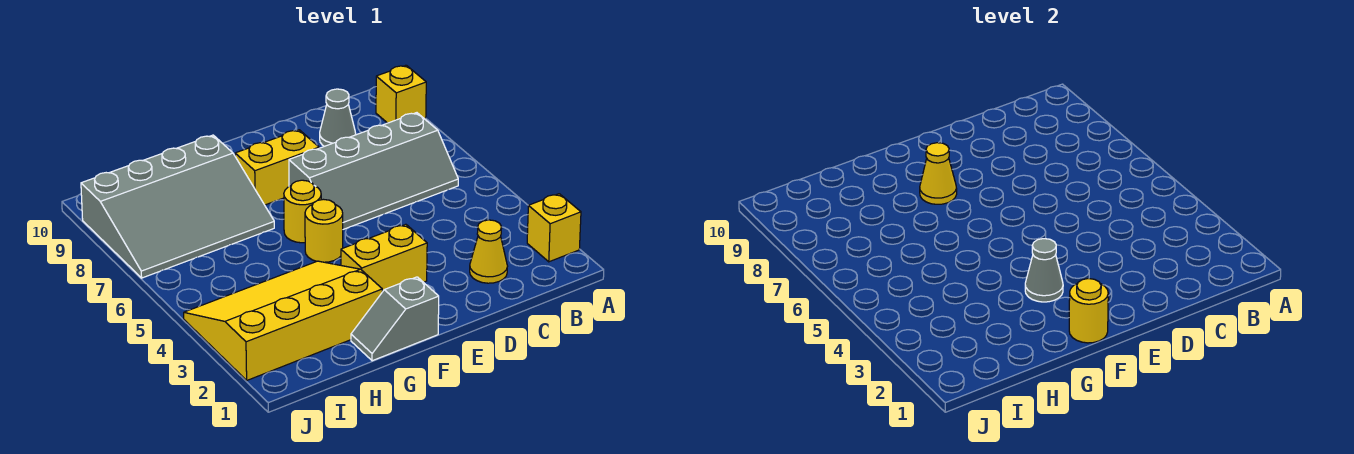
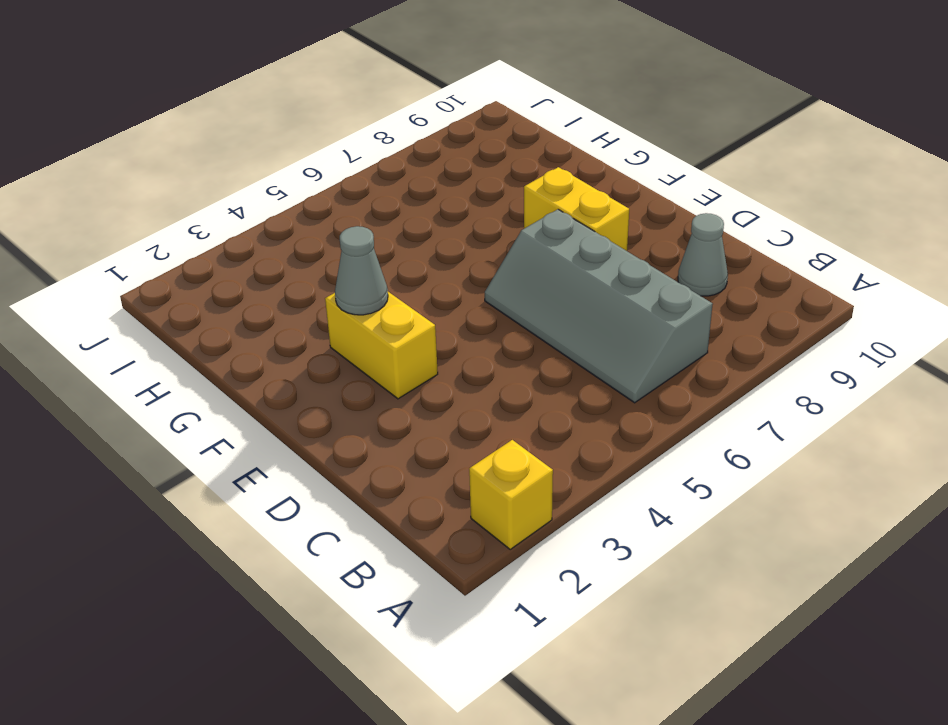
none -> yellow brick A9 level 1
none -> yellow cone C2 level 1
none -> grey slope F1:G1 level 1 top F

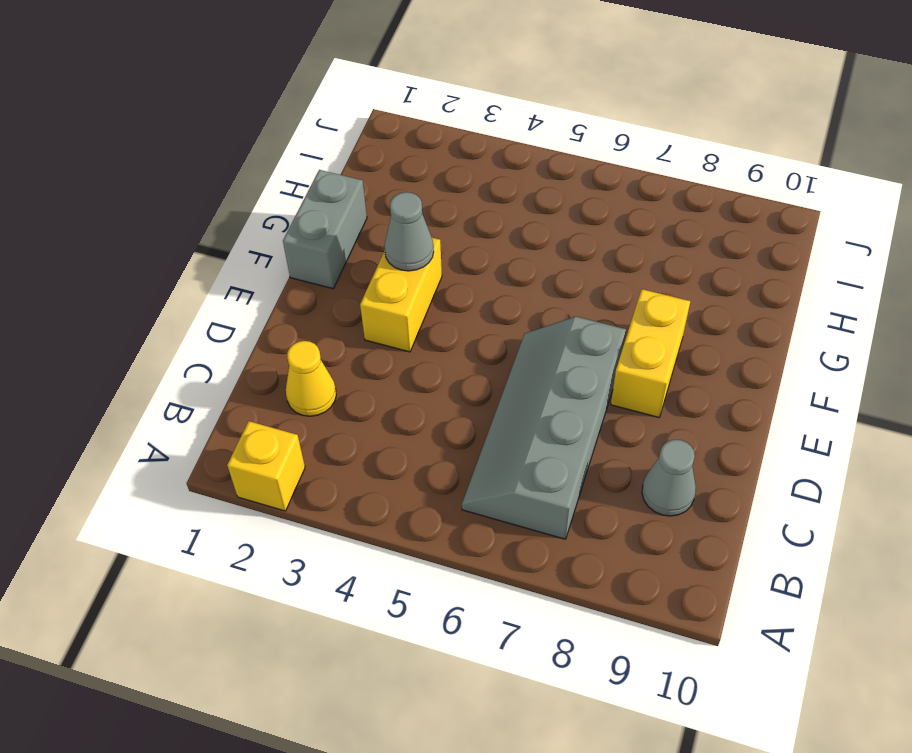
grey brick F1:G1 level 1 -> grey slope F1:G1 level 1 top F
none -> yellow brick A9 level 1
none -> yellow round brick F5 level 1
none -> yellow round brick F6 level 1

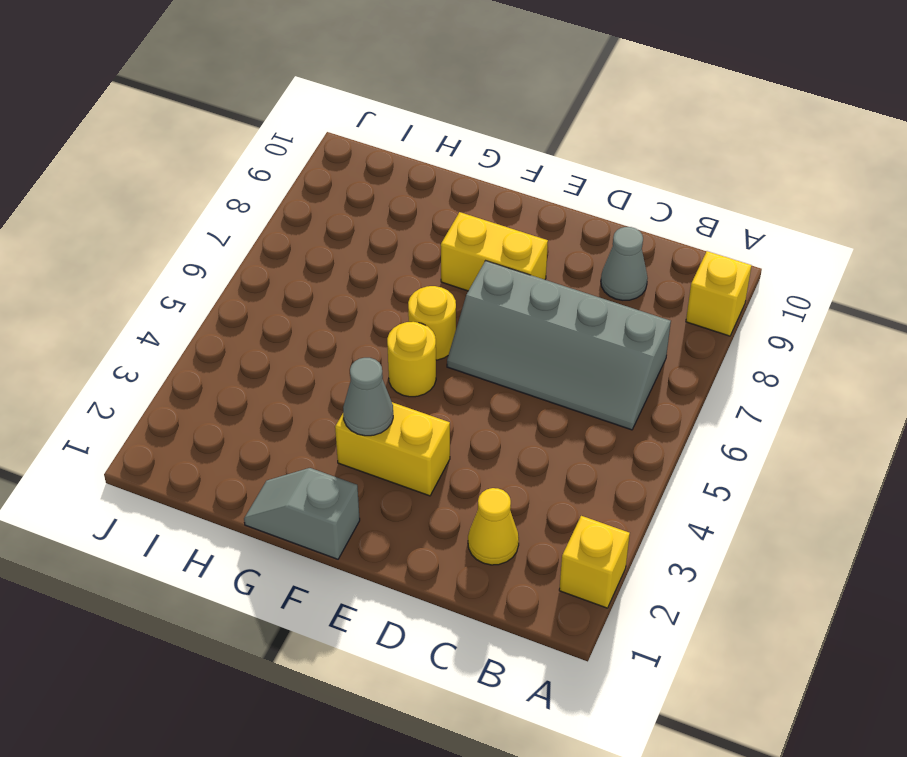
none -> yellow slope G2:J4 level 1 top 2
none -> grey slope G7:J9 level 1 top 9
none -> yellow round brick F1 level 2

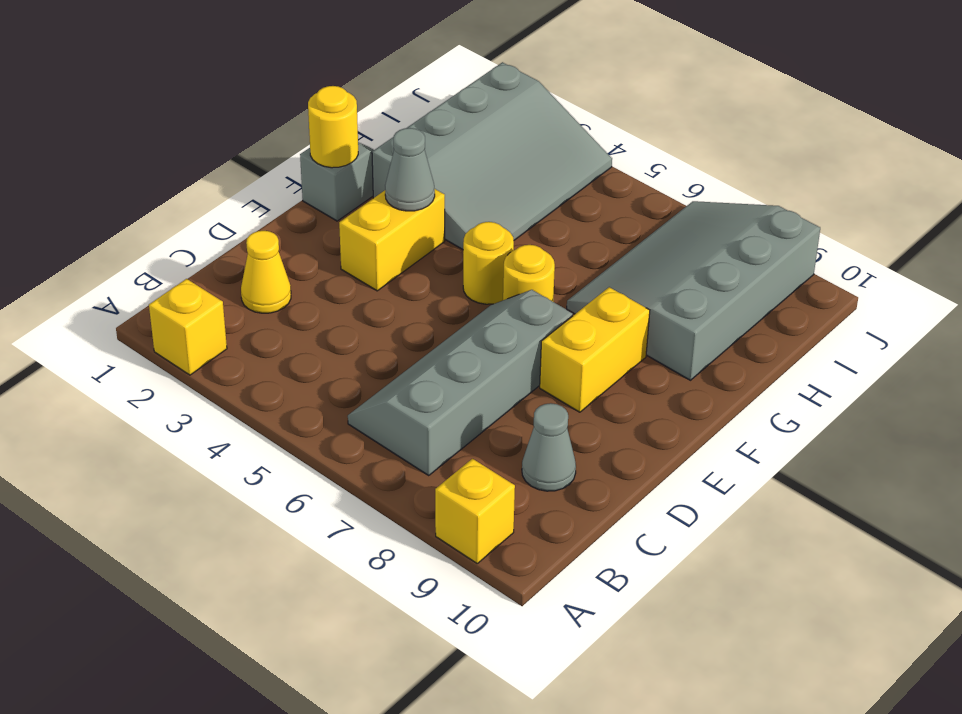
grey slope G2:J4 level 1 top 2 -> yellow slope G2:J4 level 1 top 2
none -> yellow cone F8 level 2

